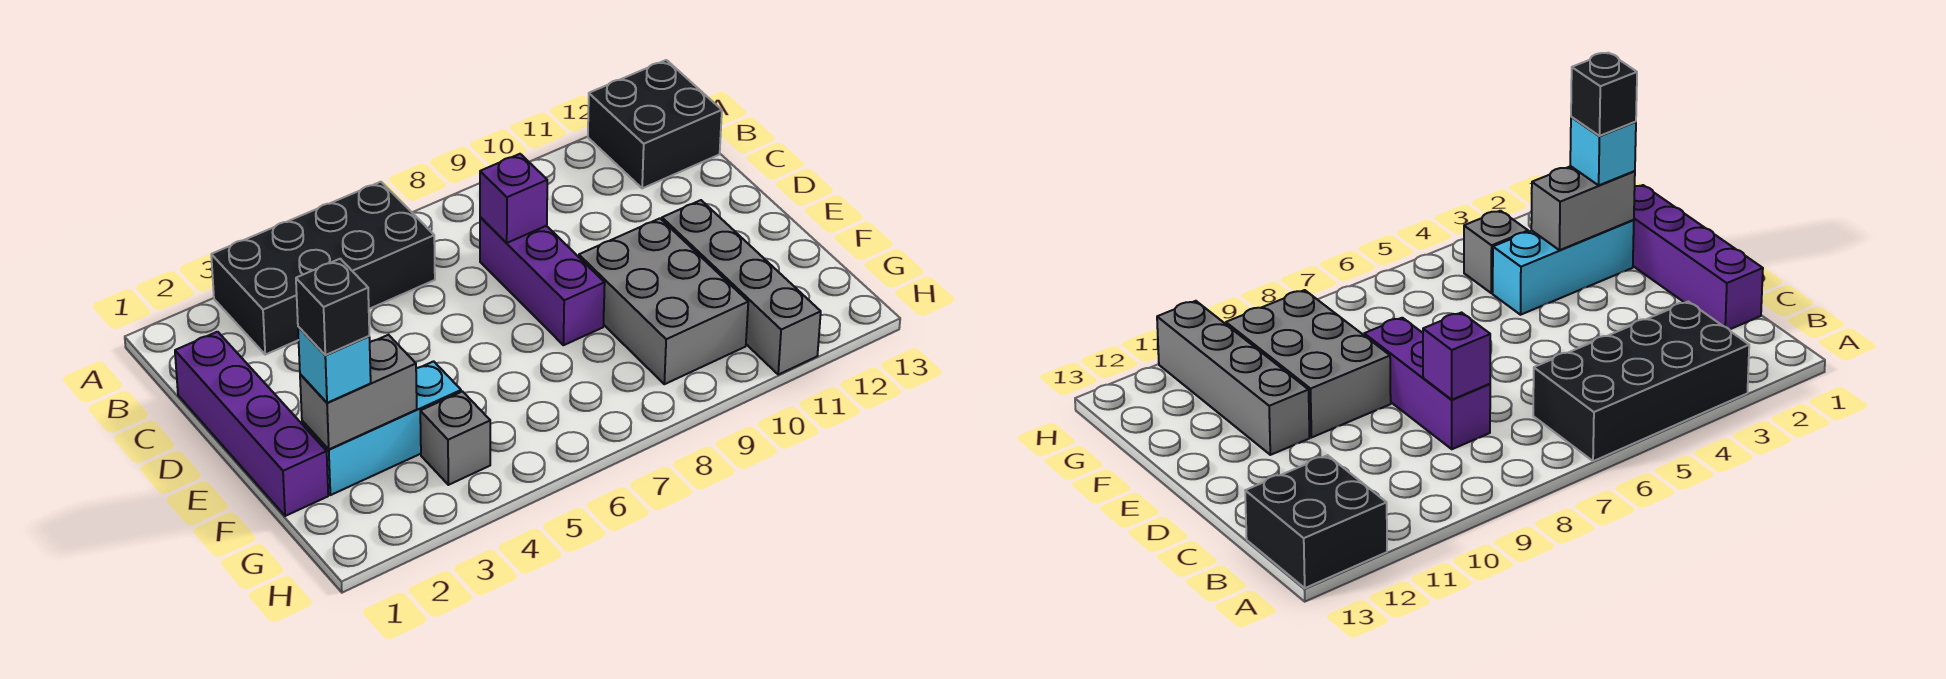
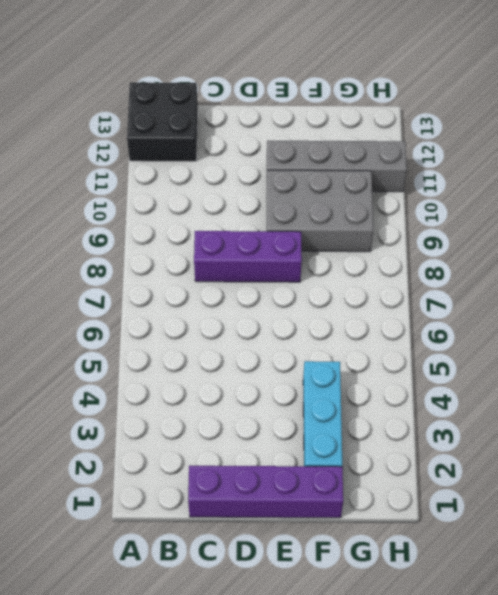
none -> black brick A3:B6 level 1
none -> grey brick G4 level 1
none -> purple brick C8 level 2

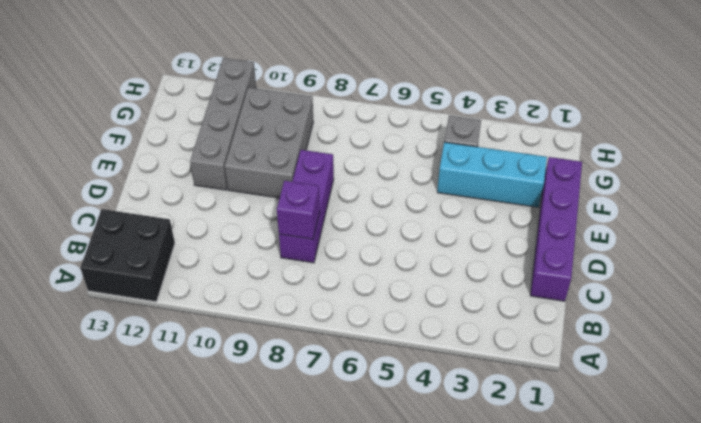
none -> black brick A3:B6 level 1
none -> grey brick F2:F3 level 2
none -> cyan brick F2 level 3

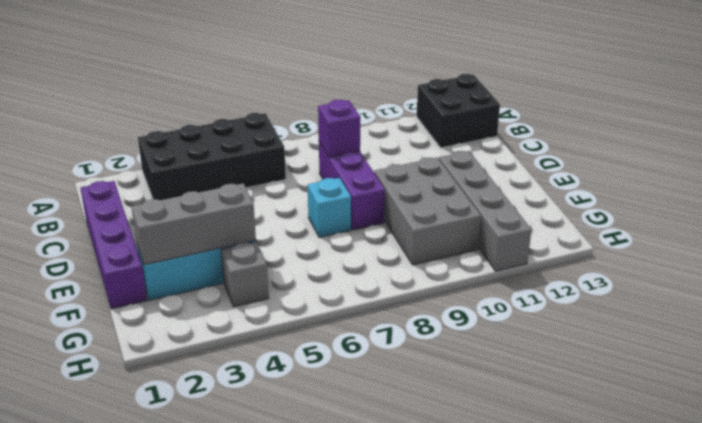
cyan brick E7 level 1 -> cyan brick F2 level 3
grey brick F2:F4 level 2 -> grey brick F2:F3 level 2
none -> black brick F2 level 4

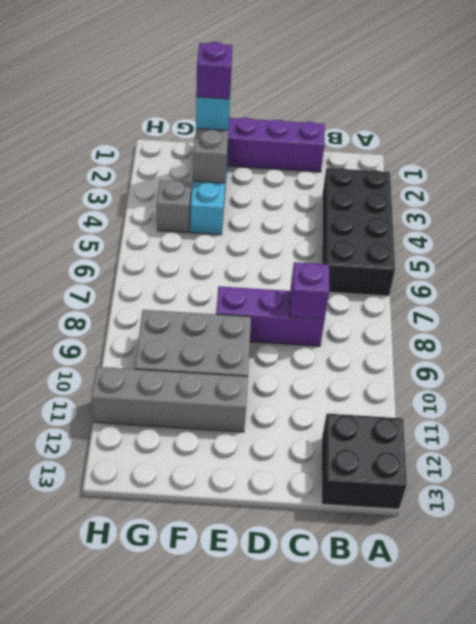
purple brick F2 level 4 -> black brick F2 level 4

